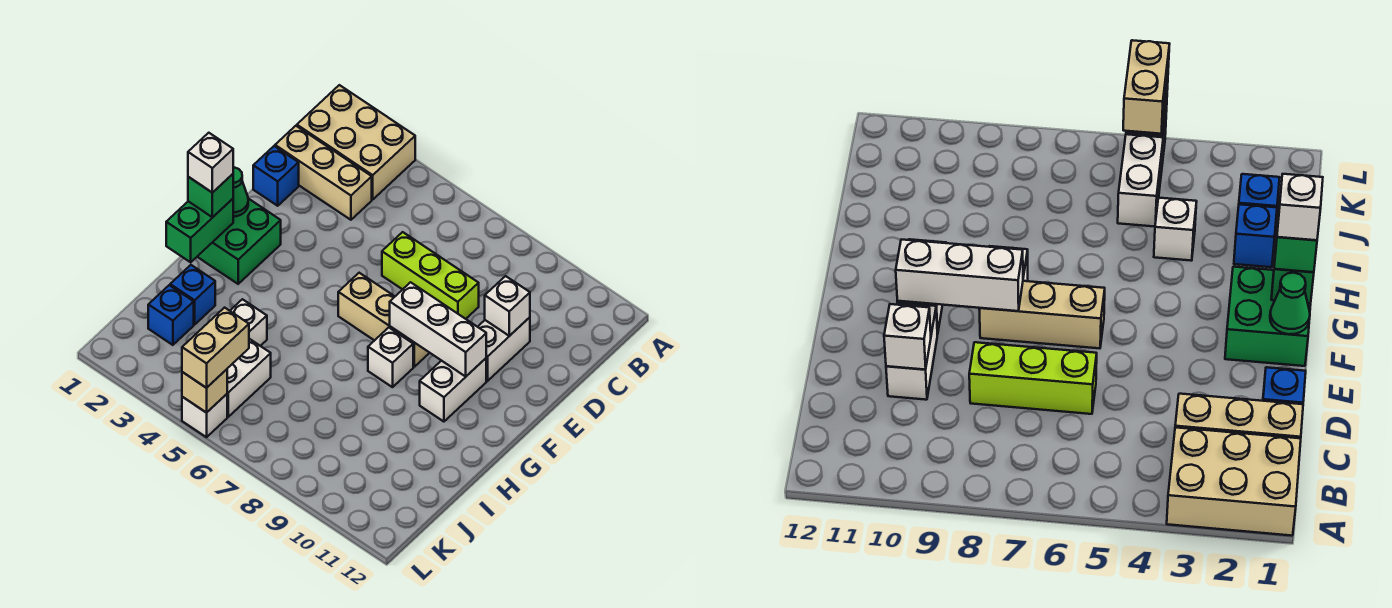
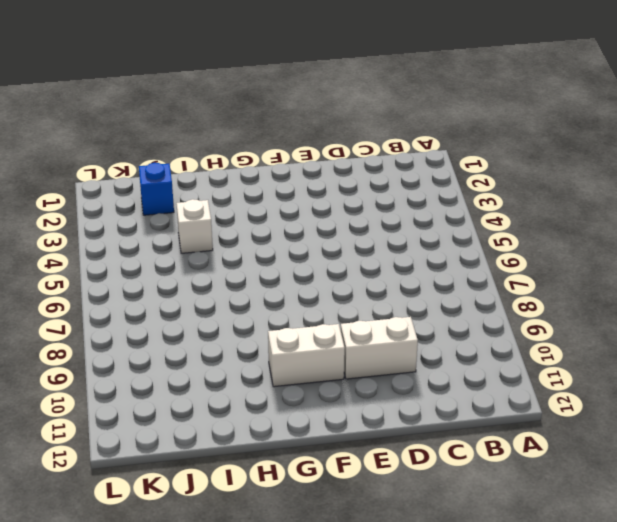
none -> tan brick A1:B3 level 1
none -> tan brick C1:C3 level 1
none -> blue brick D1 level 1

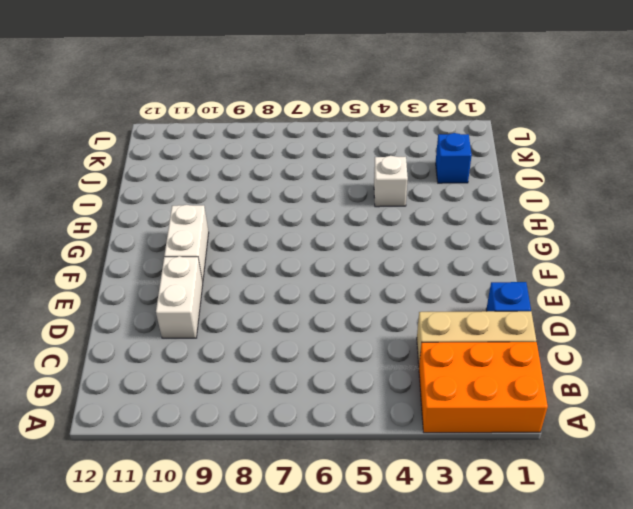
orange brick A1:B3 level 1 -> tan brick A1:B3 level 1
none -> lime brick D6:D8 level 1
none -> green brick F1:G2 level 1
none -> tan brick F6:F8 level 1

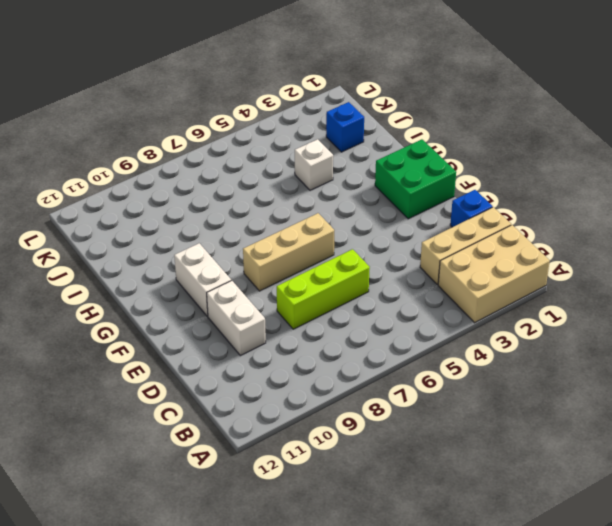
none -> white brick G8 level 1
none -> blue brick I2 level 1
none -> white brick J5:K5 level 1

